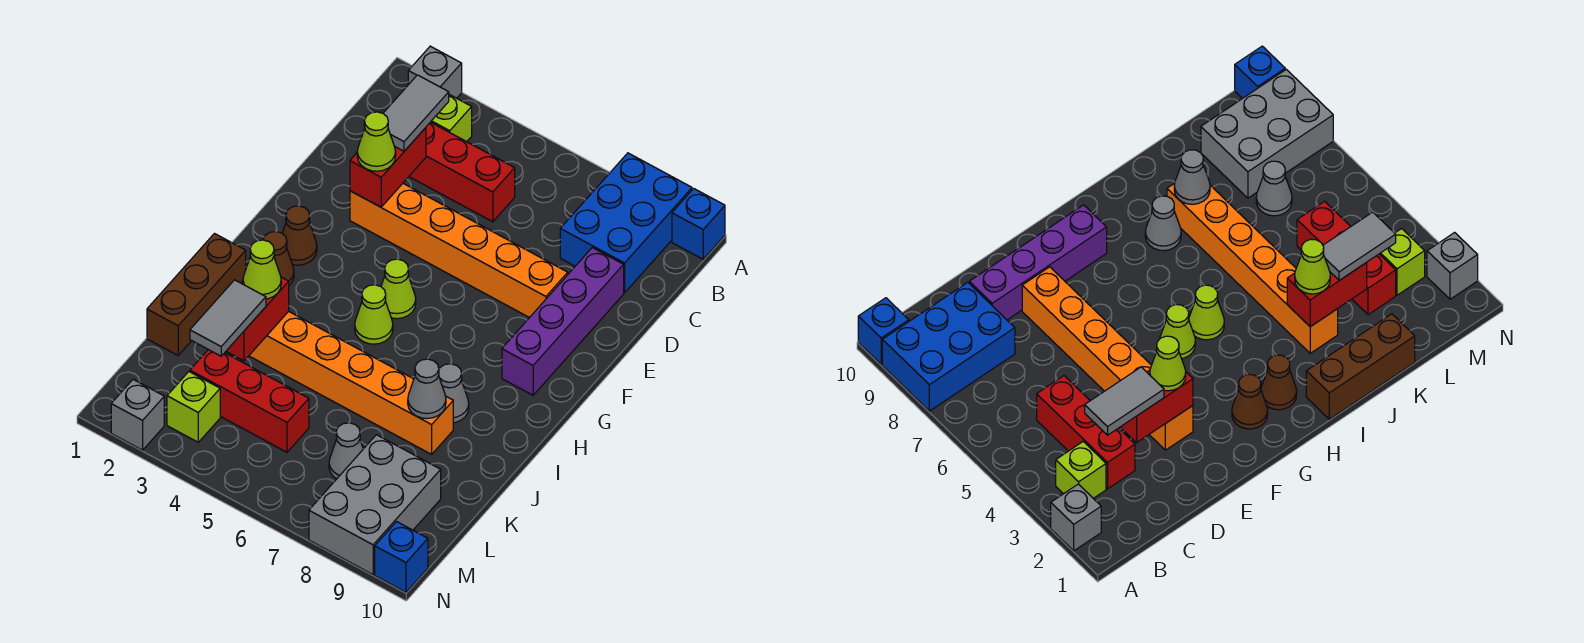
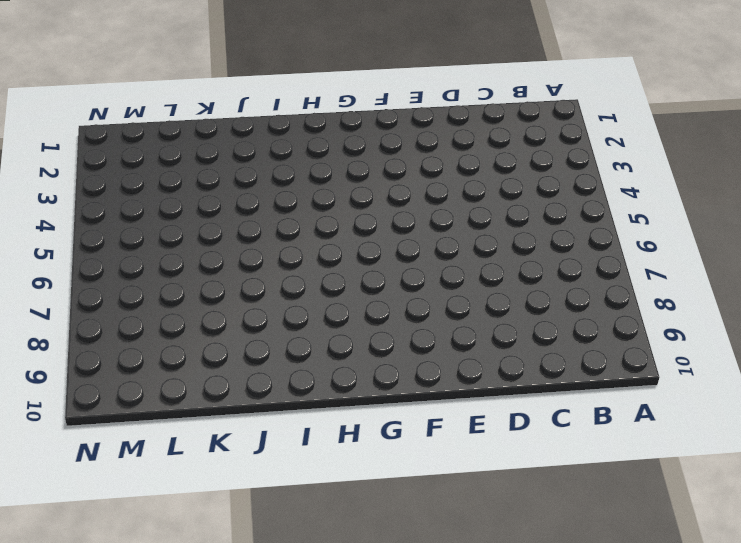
none -> grey brick A2 level 1
none -> blue brick A8:C9 level 1
none -> blue brick A10 level 1

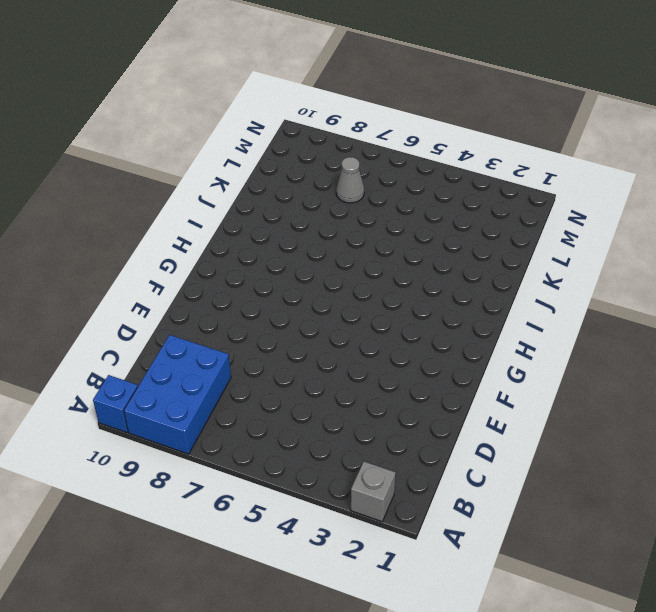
none -> lime brick B3 level 1
none -> red brick C3:C5 level 1
none -> purple brick D9:G9 level 1

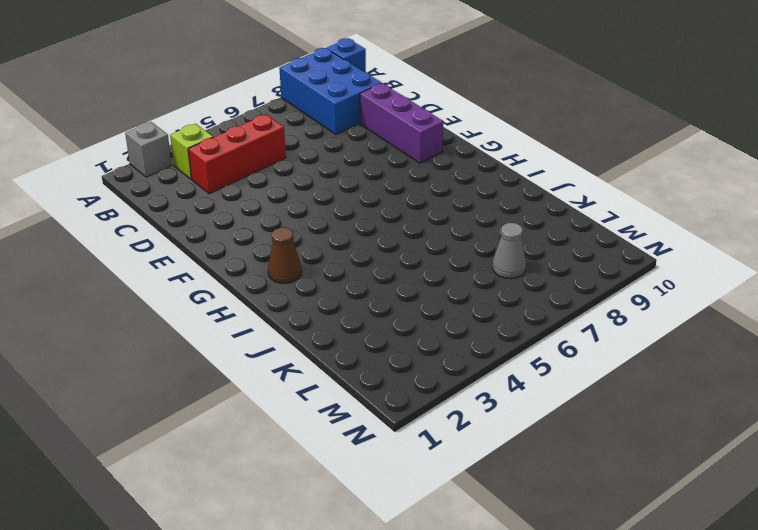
purple brick D9:F9 level 1 -> purple brick D9:G9 level 1
none -> orange brick E3:E8 level 1
none -> brown cone G2 level 1
none -> lime cone G5 level 1

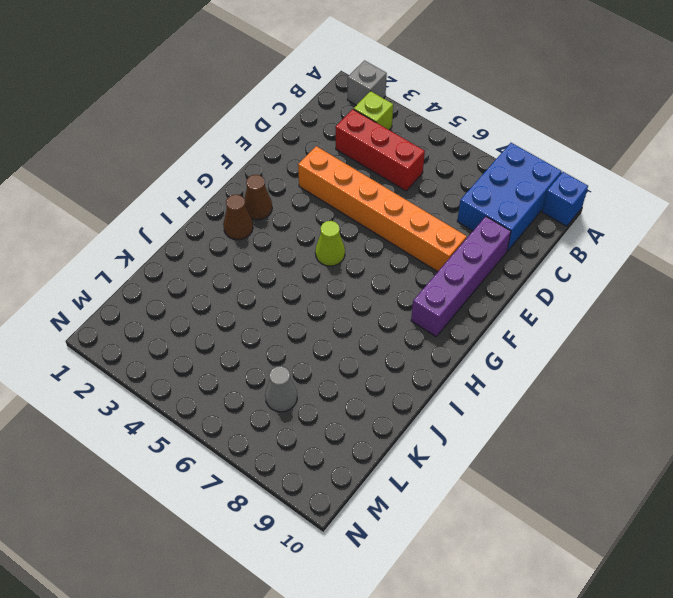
none -> lime cone H5 level 1
none -> brown brick I1:K1 level 1
none -> grey cone I8 level 1

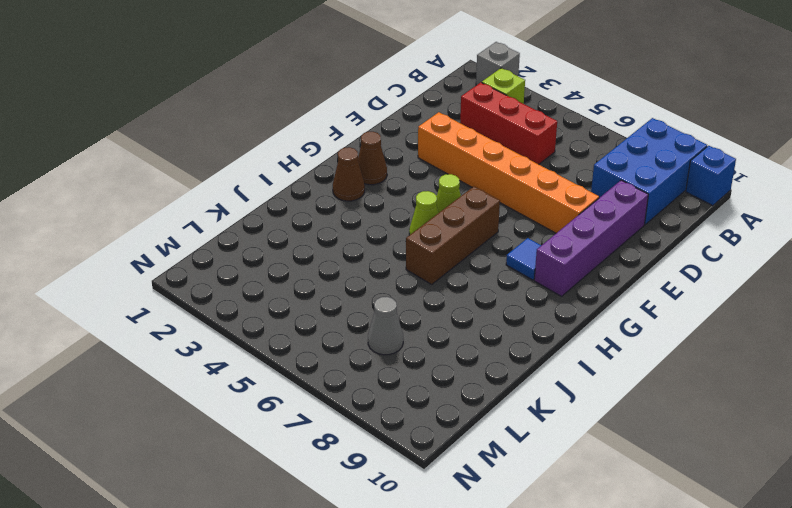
brown brick G6:I6 level 1 -> brown brick I1:K1 level 1
blue tile G8 level 1 -> none
none -> grey cone I8 level 1
none -> orange brick J3:J8 level 1
none -> red brick L3:L5 level 1

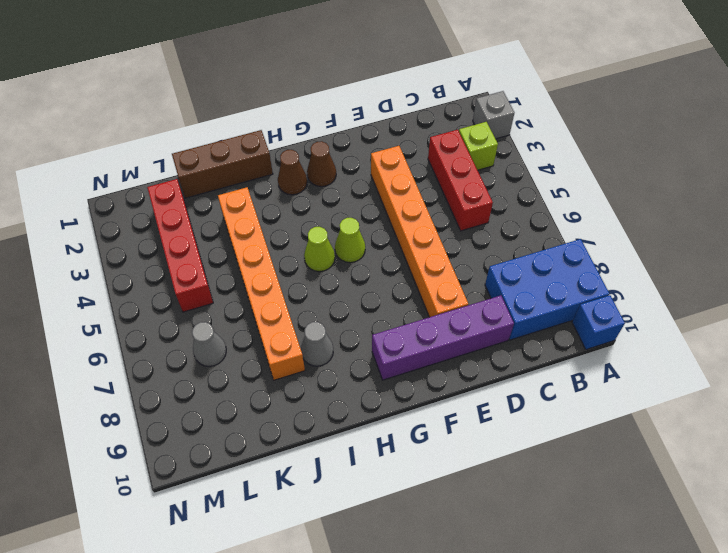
red brick L2:L5 level 1 -> red brick L3:L5 level 1
none -> grey brick L8:N9 level 1
none -> lime brick M3 level 1
none -> grey brick N2 level 1

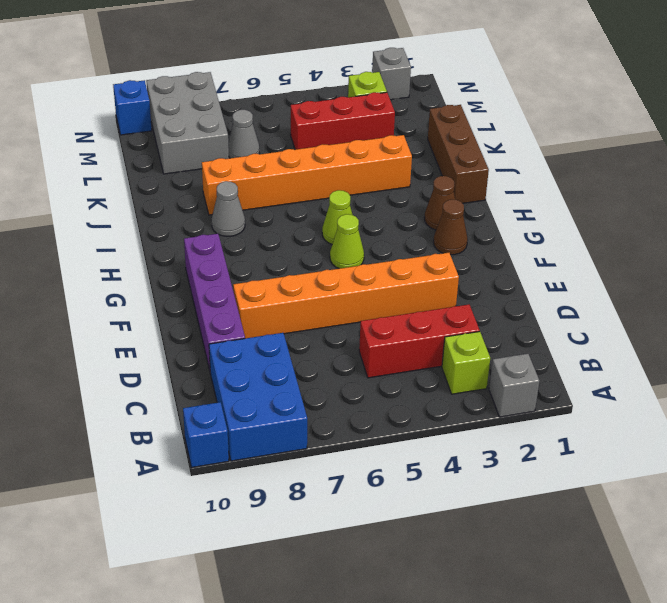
none -> red brick D3:E3 level 2
none -> red brick J3:K3 level 2
none -> grey cone J8 level 2

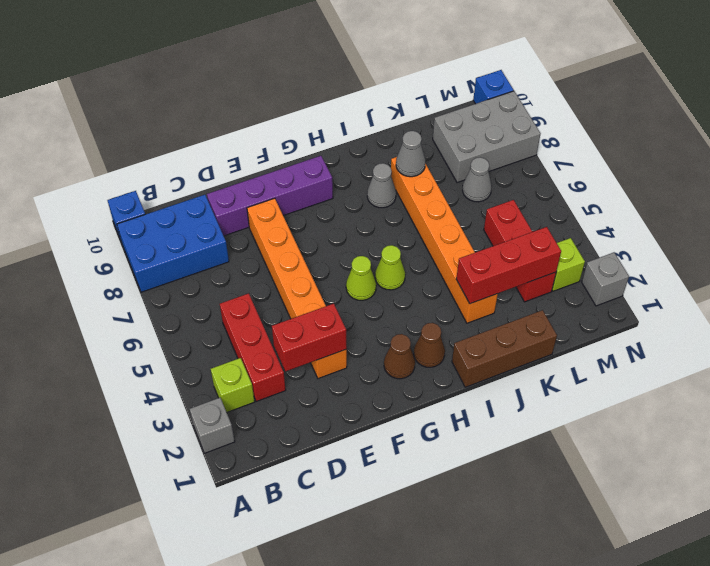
red brick J3:L3 level 2 -> red brick J3:K3 level 2
none -> grey tile C3:D3 level 3
none -> lime cone E3 level 3
none -> lime cone J3 level 3

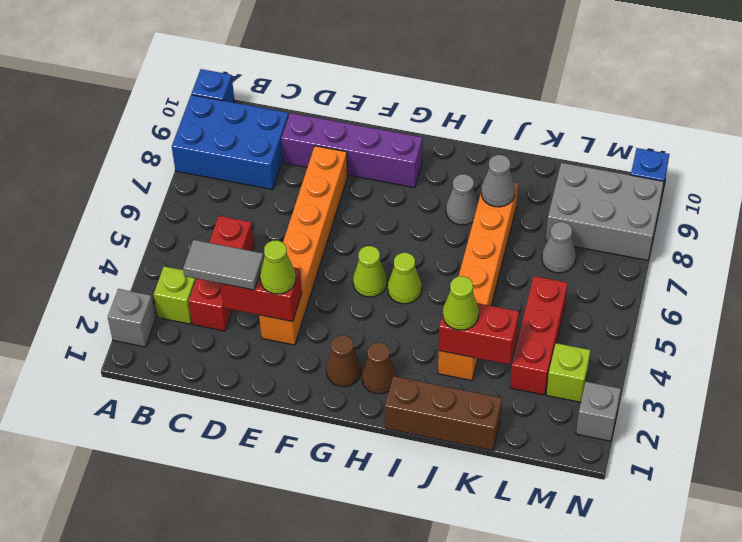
none -> grey tile K3:L3 level 3

